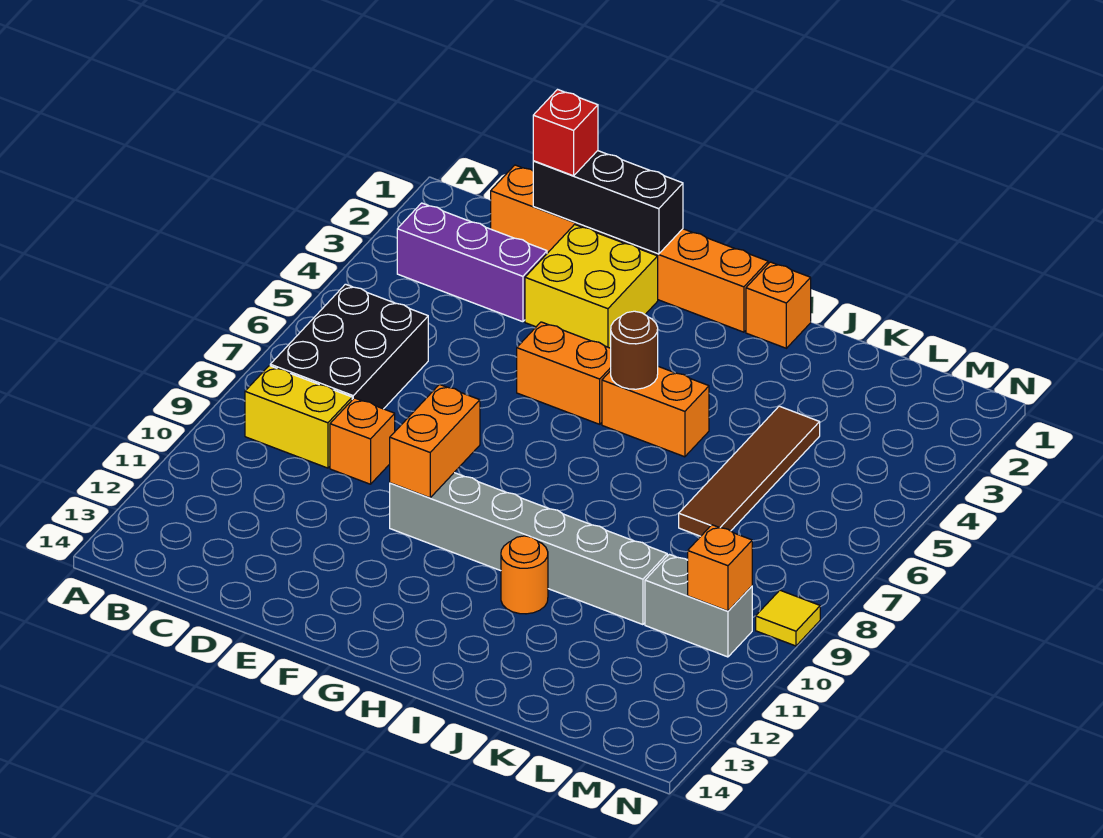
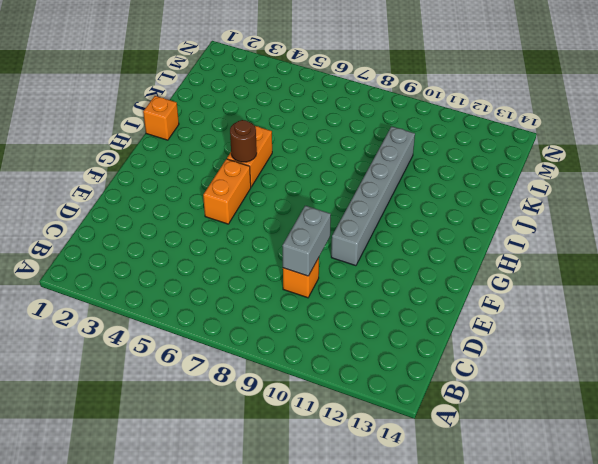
grey brick D9:E9 level 2 -> grey brick L10:M10 level 1
none -> purple brick B3:D3 level 1
none -> black brick B6:C8 level 1
none -> yellow brick B9:C9 level 1

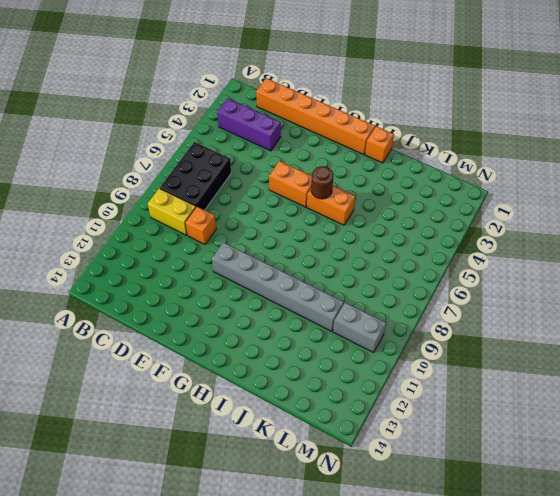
none -> yellow brick E2:F3 level 1
none -> orange round brick I11 level 1
none -> brown tile K4:K7 level 1

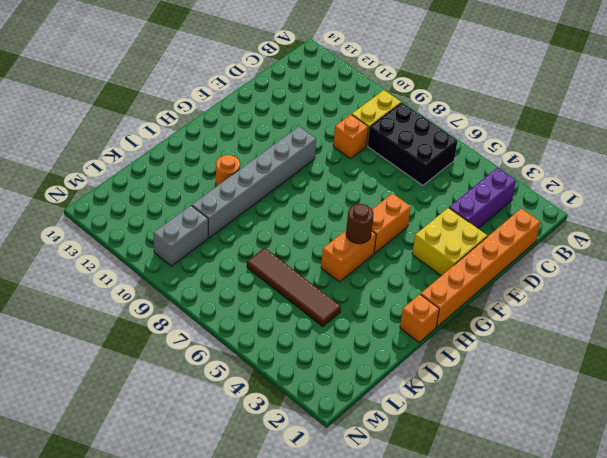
none -> yellow tile N9 level 1
none -> black brick D1:F1 level 2
none -> orange brick F9:F10 level 2

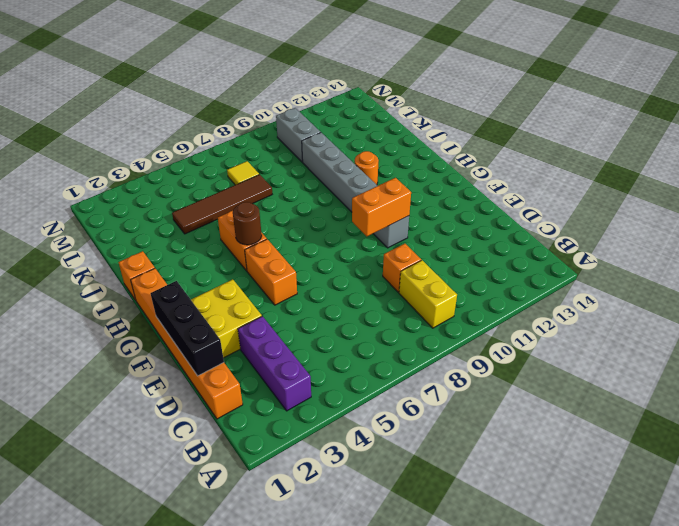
yellow tile L7 level 1 -> yellow tile N9 level 1
none -> black brick B6:C8 level 1
none -> orange brick M10 level 2
none -> red brick D1 level 3

